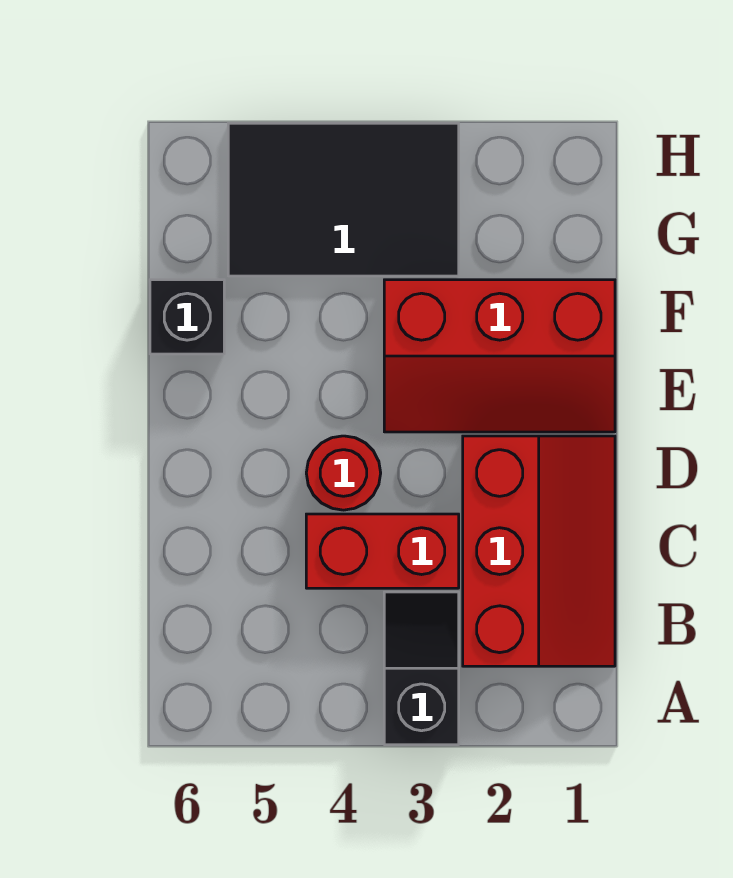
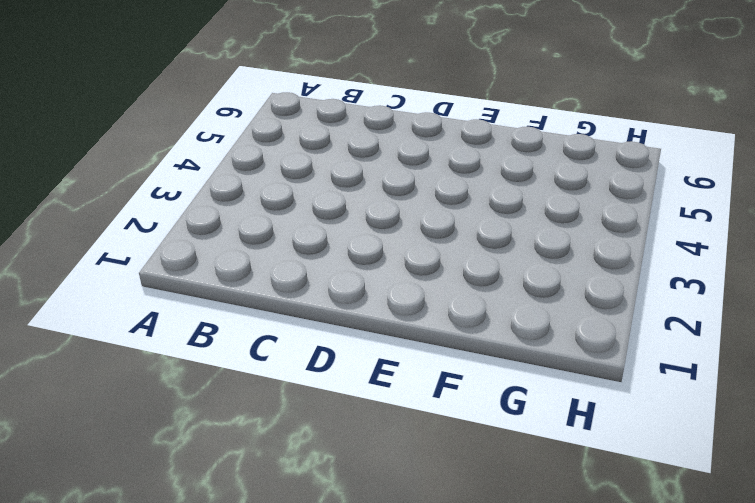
none -> black slope A3:B3 level 1 top A
none -> red slope B1:D2 level 1 top 2

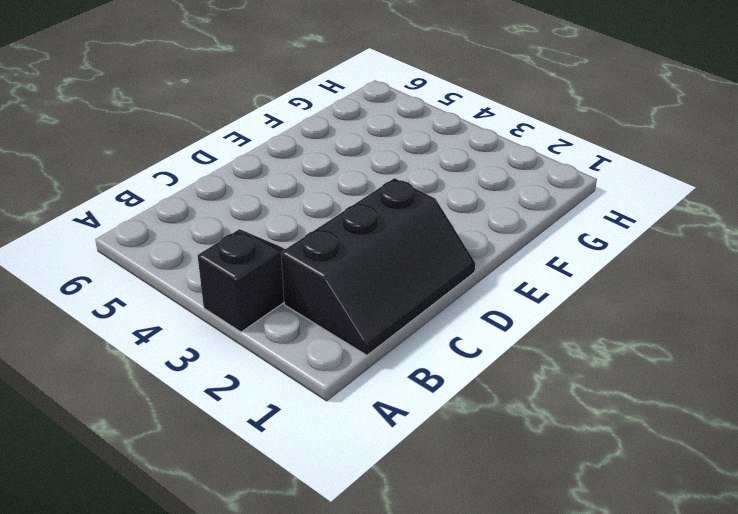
black slope B1:D2 level 1 top 2 -> red slope B1:D2 level 1 top 2
none -> red brick C3:C4 level 1
none -> red round brick D4 level 1

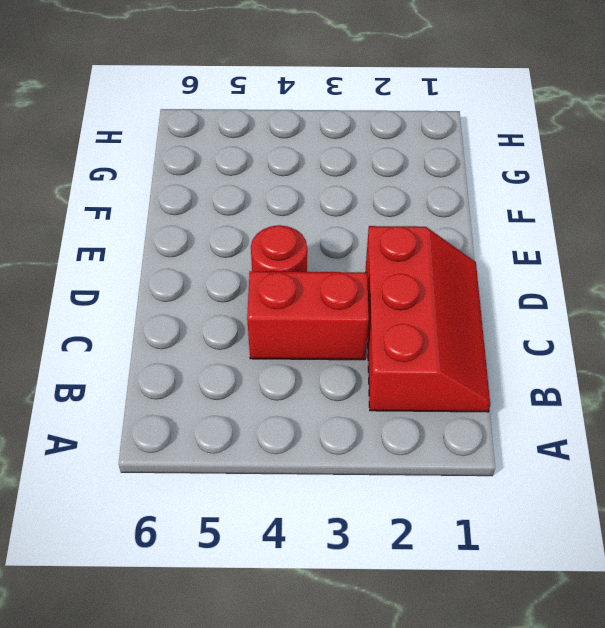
none -> black slope A3:B3 level 1 top A
none -> red slope E1:F3 level 1 top F

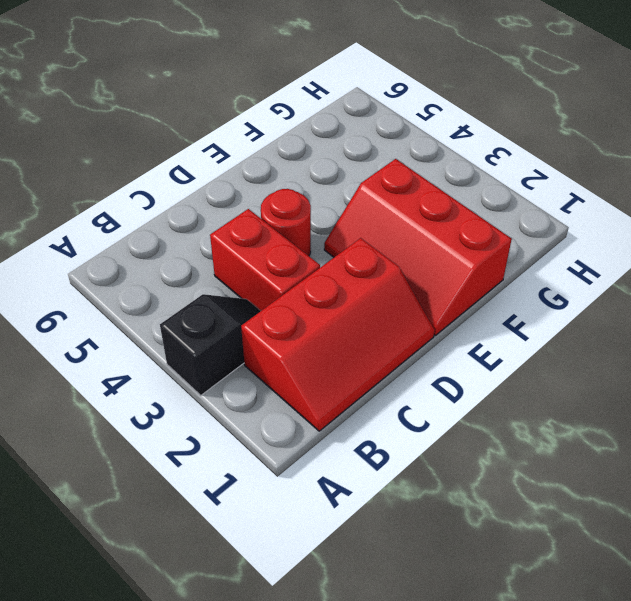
none -> black brick F6 level 1
none -> black tile G3:H5 level 1

